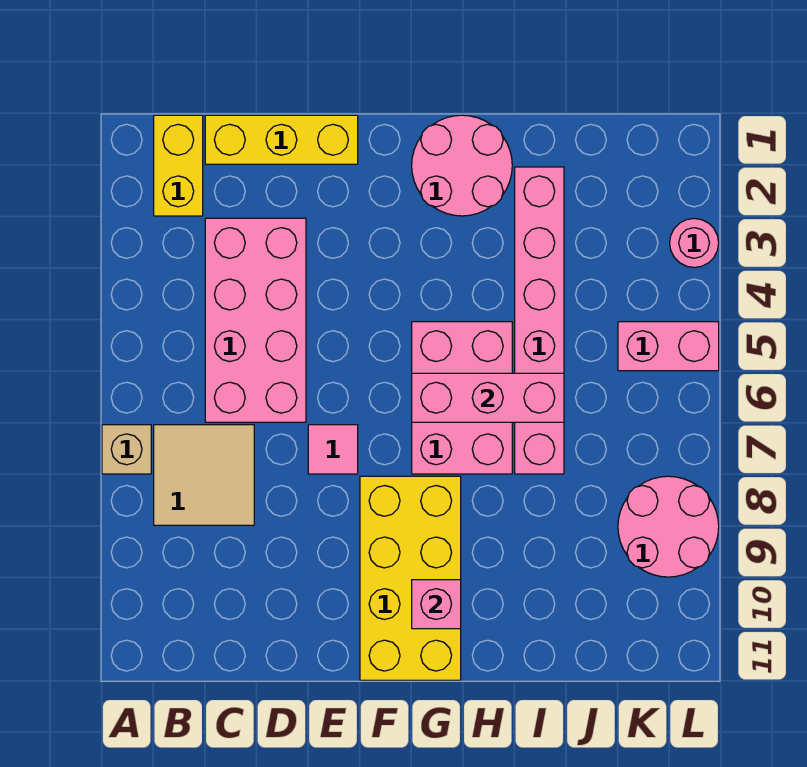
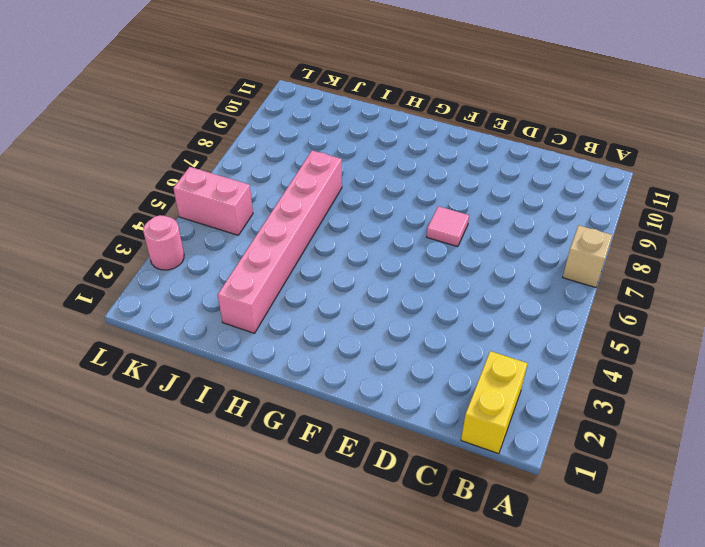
none -> tan tile B7:C8 level 1
none -> yellow brick C1:E1 level 1
none -> pink brick C3:D6 level 1

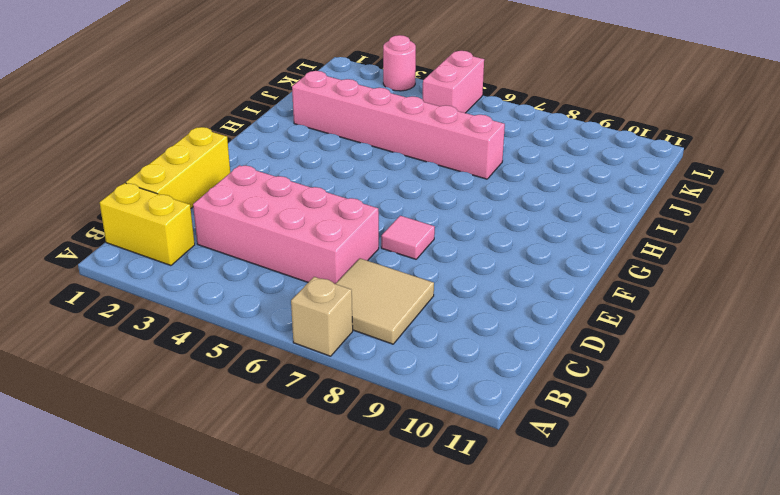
none -> yellow brick F8:G11 level 1
none -> pink round brick G1:H2 level 1
none -> pink brick G5:H7 level 1

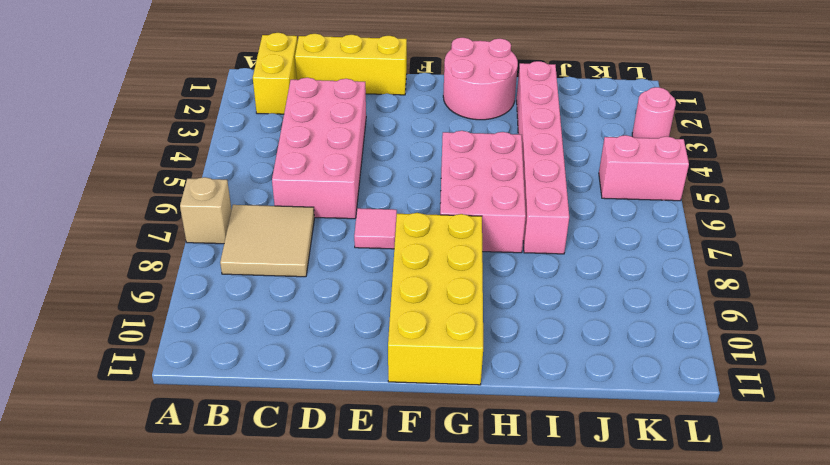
none -> pink round brick K8:L9 level 1
none -> pink brick G6:I6 level 2
none -> pink brick G10 level 2

